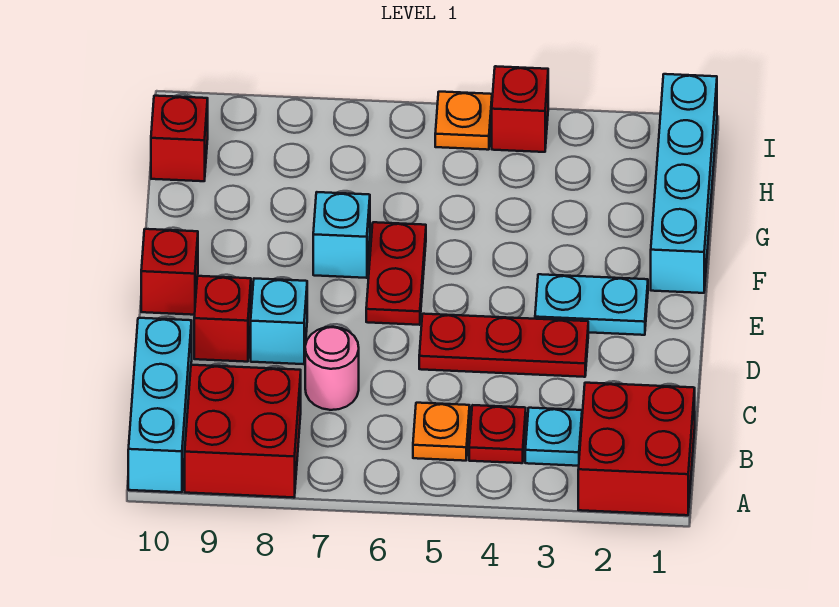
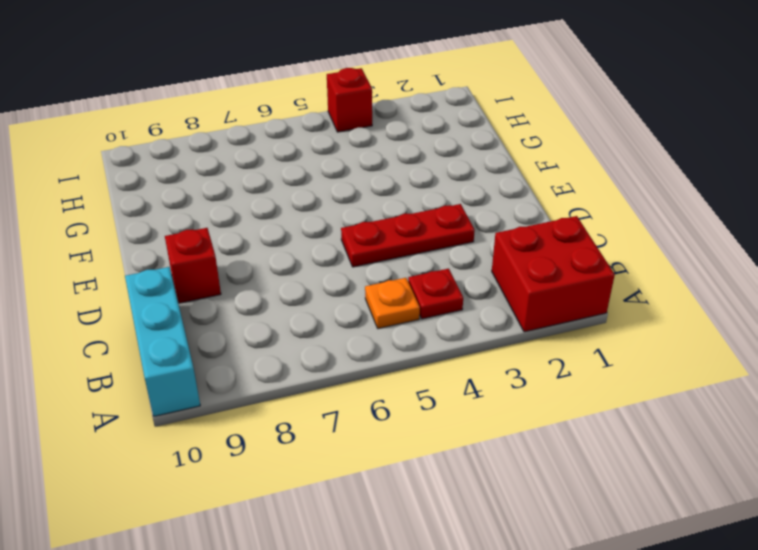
none -> red brick A8:B9 level 1
none -> cyan plate B3 level 1
none -> pink round brick C7 level 1

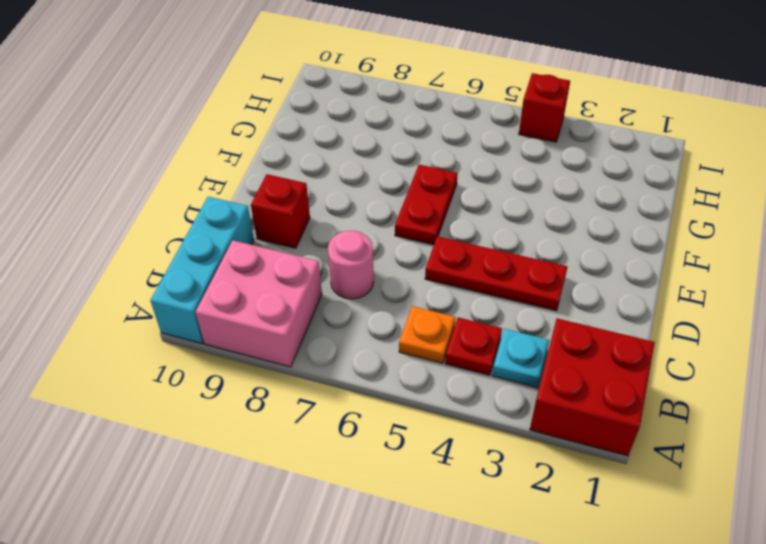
pink brick A8:B9 level 1 -> red brick A8:B9 level 1
none -> cyan brick D8 level 1
none -> cyan plate E2:E3 level 1
none -> red brick E10 level 1

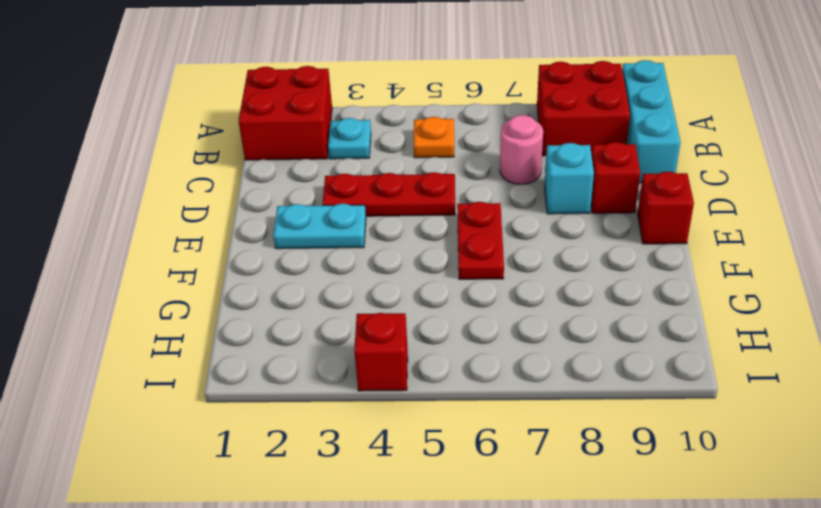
none -> red plate B4 level 1
none -> cyan brick F1:I1 level 1
none -> cyan brick F7 level 1

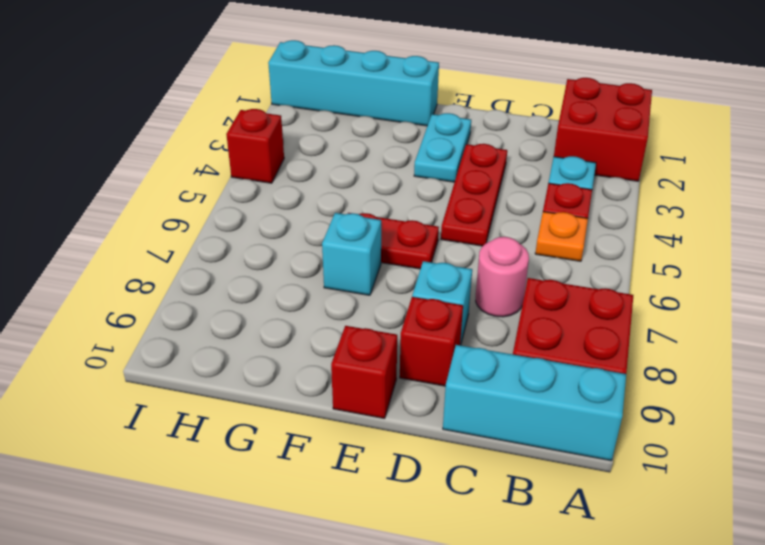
none -> red brick H10 level 1
none -> orange plate I5 level 1

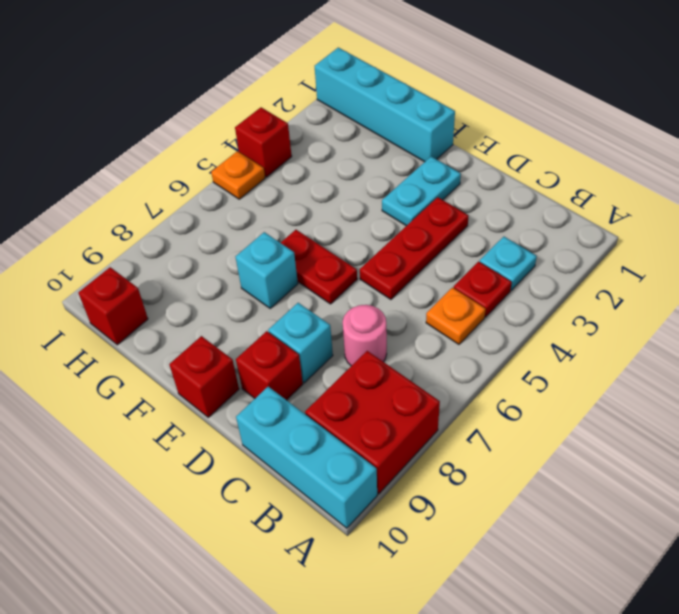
none -> red brick A1:B2 level 1

